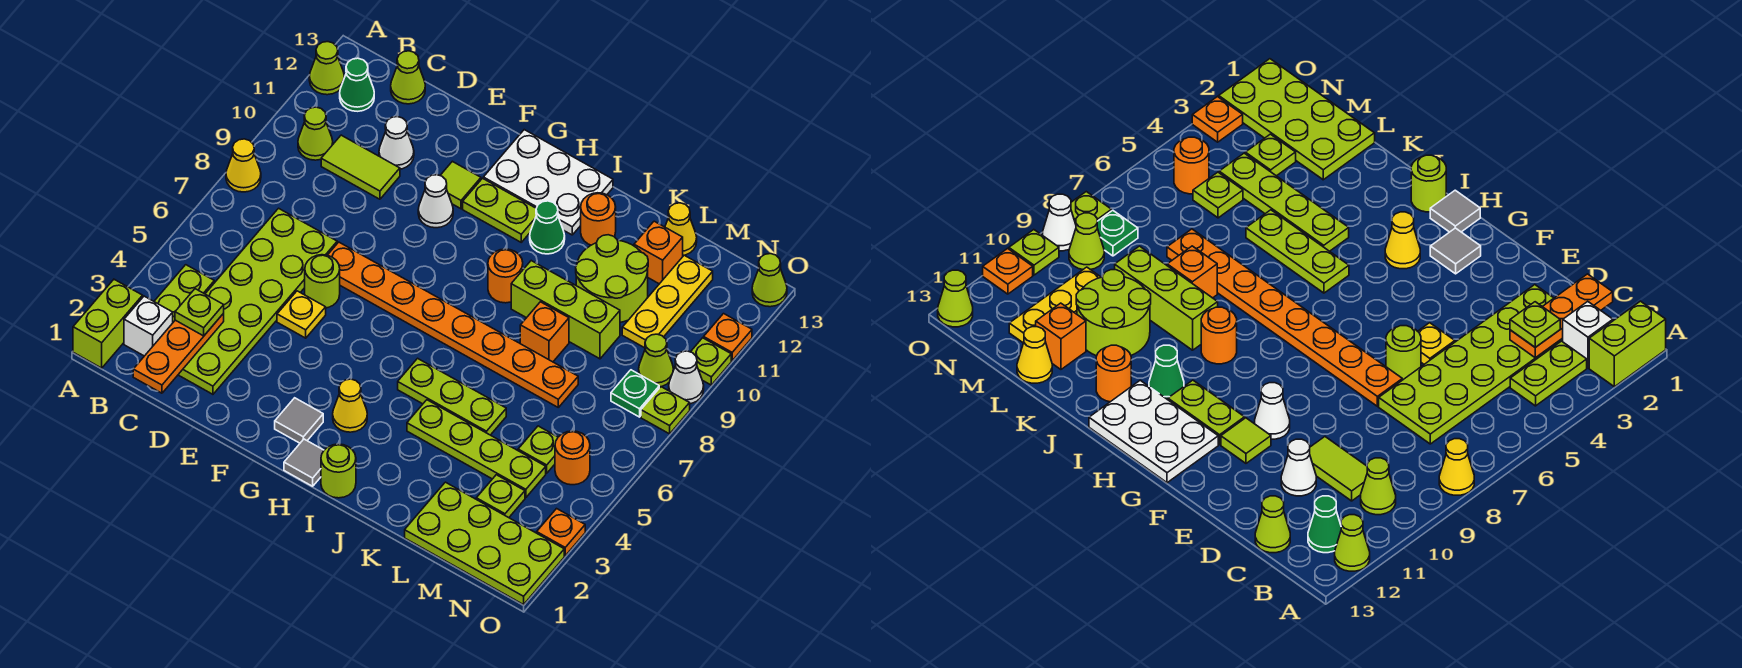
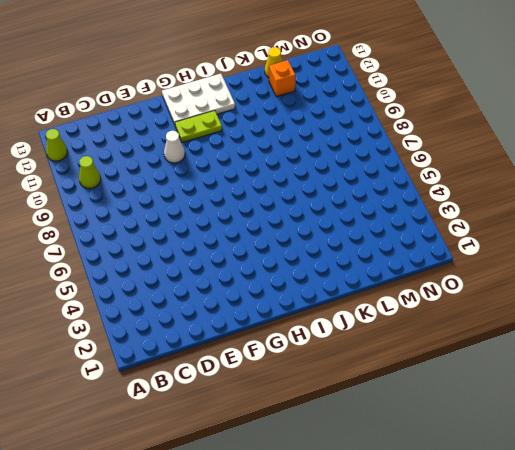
none -> lime brick A1:A2 level 1
none -> yellow cone A8 level 1
none -> white brick B2 level 1
none -> lime plate B3:B4 level 1

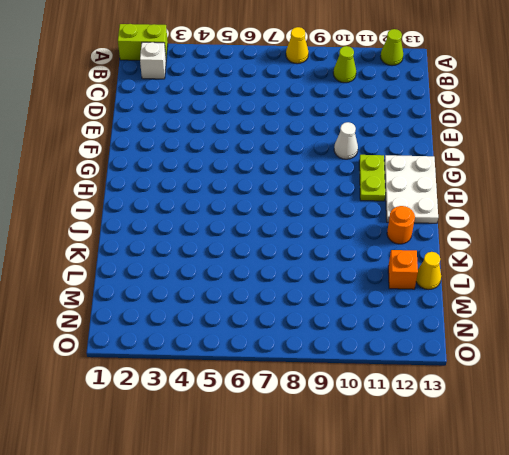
none -> lime plate B3:B4 level 1
none -> green cone B12 level 1
none -> lime plate C2:D7 level 1
none -> lime tile C10:D10 level 1

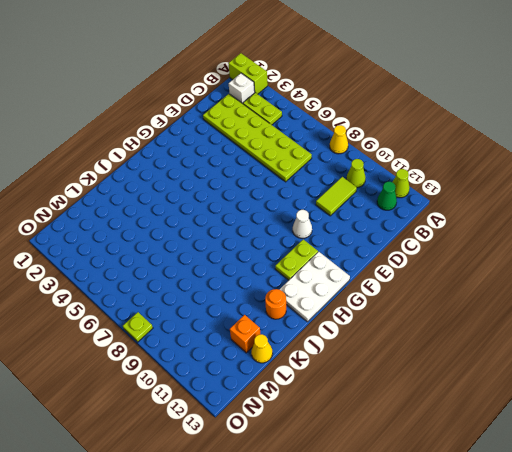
none -> lime cone C13 level 1
none -> white cone D11 level 1
none -> yellow plate E5 level 1
none -> lime round brick E6 level 1

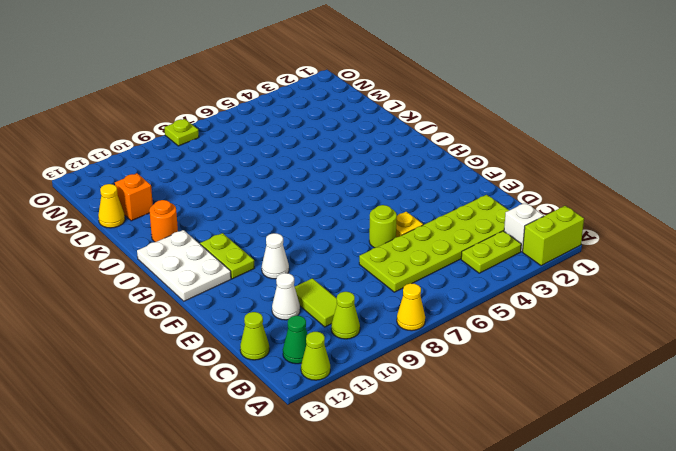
none -> orange plate E7:L7 level 1
none -> lime tile F11 level 1
none -> grey tile G2 level 1
none -> grey tile H1 level 1

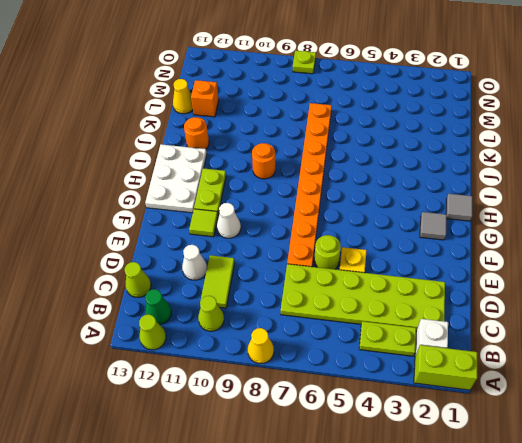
none -> yellow cone H3 level 1
none -> lime round brick I1 level 1
none -> lime plate I5:K5 level 1
none -> green cone I11 level 1

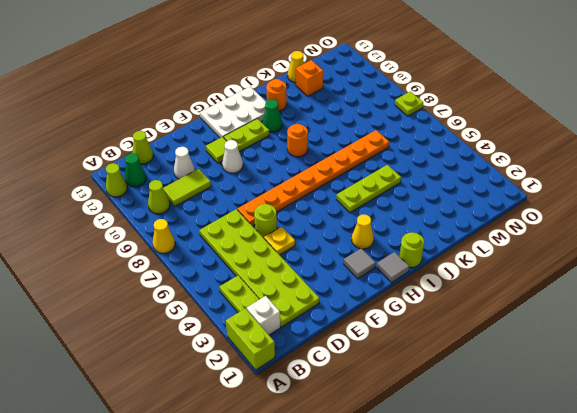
none -> lime plate J4:M4 level 1
none -> lime brick J9:L9 level 1
none -> orange brick K8 level 1
none -> lime round brick K10:L11 level 1

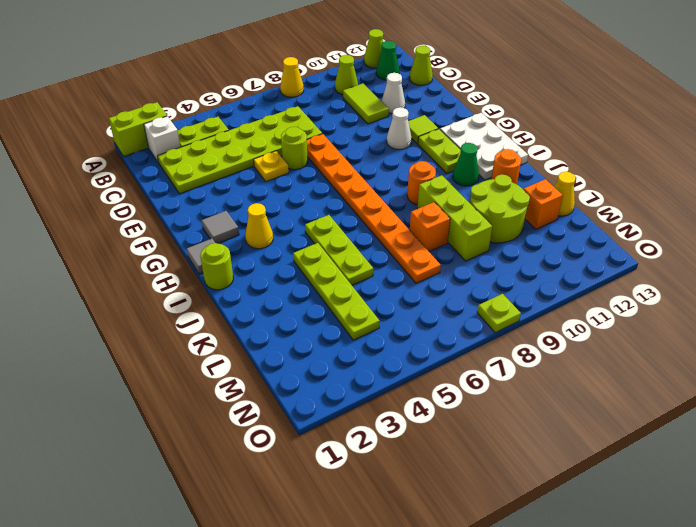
none -> lime plate L1:O2 level 1
none -> lime plate M3 level 1
none -> lime plate M5 level 1
none -> yellow plate M10:M12 level 1

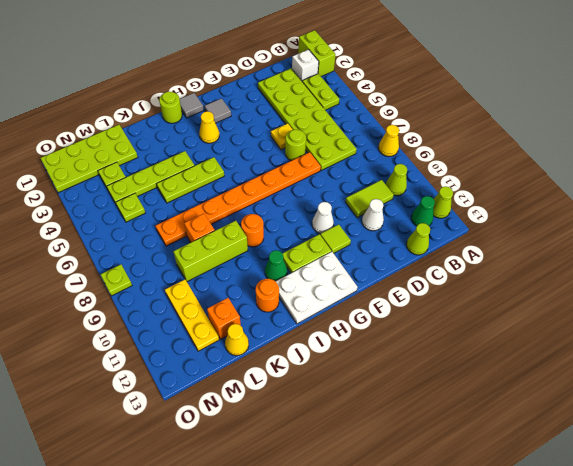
none -> lime round brick K10:L11 level 1
none -> orange round brick N5 level 1
none -> green plate N8 level 1
none -> lime cone N9 level 1

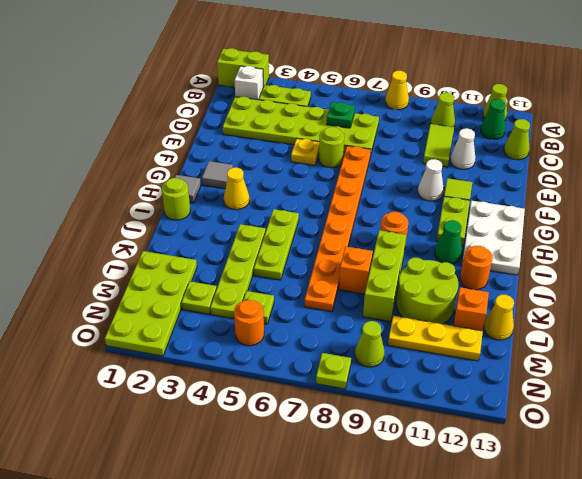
green plate C6 level 2 -> green plate N8 level 1
none -> orange plate O3 level 1
none -> white cone O9 level 1
none -> lime plate O10 level 1
none -> orange plate O11 level 1

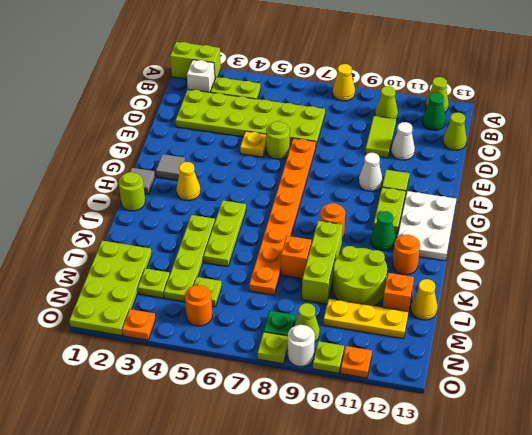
white round brick O9 level 1 -> white cone O9 level 1
none -> lime cone O13 level 1
none -> orange plate C1:C3 level 2
none -> lime plate C3 level 3

